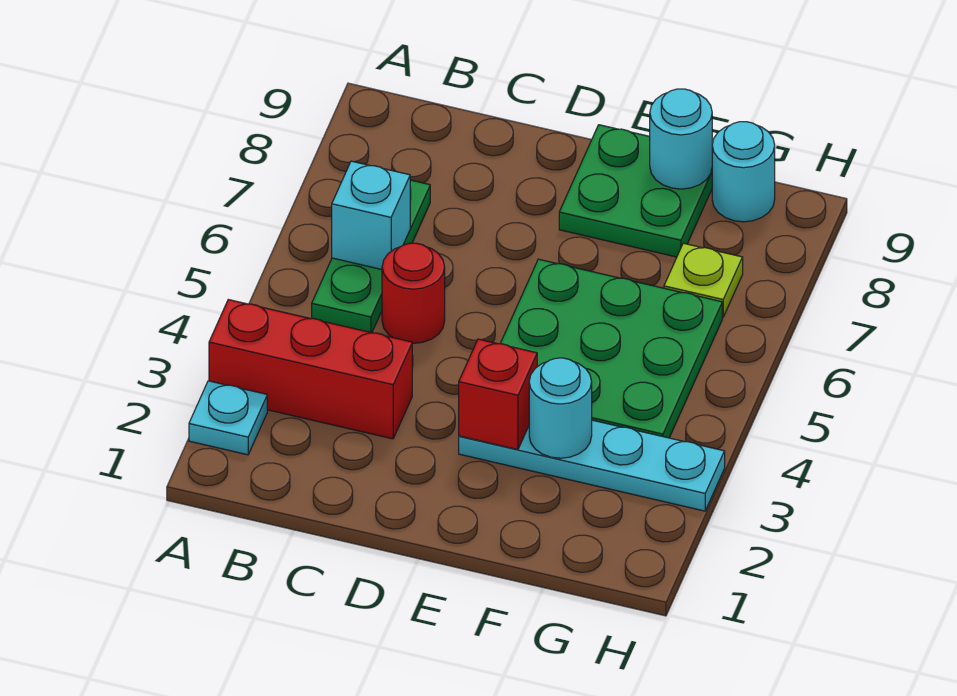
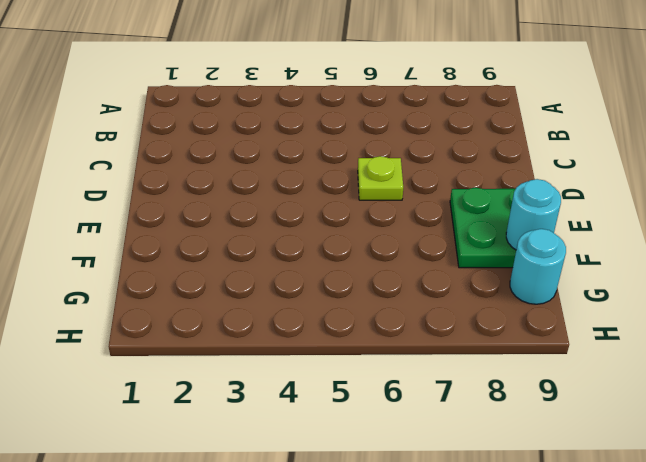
lime plate D6 level 1 -> lime plate G7 level 1
none -> cyan plate A2 level 1
none -> red brick A3:C3 level 1
none -> green plate B5:B7 level 1

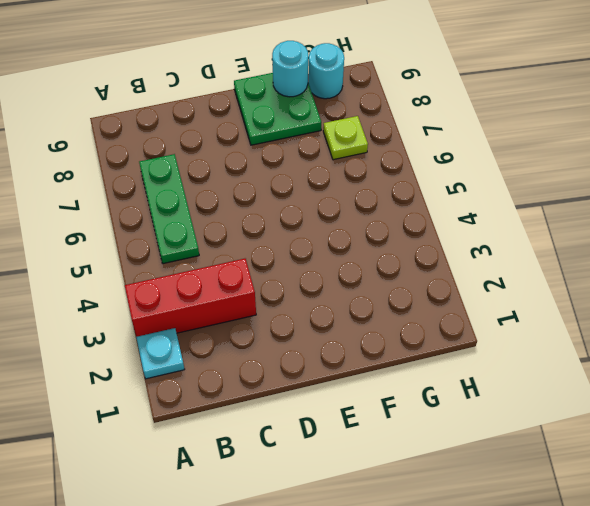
none -> red round brick C5 level 1
none -> cyan plate E3:H3 level 1
none -> green plate E4:G6 level 1

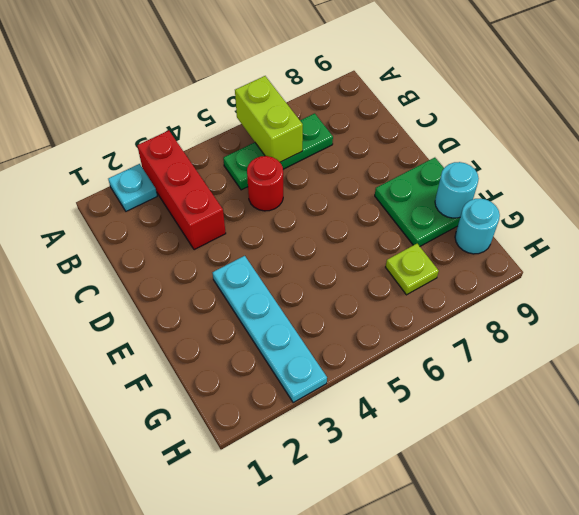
lime brick A6:B6 level 2 -> cyan brick B6 level 2
none -> green plate E4:G6 level 1
none -> red brick E3 level 2
none -> cyan round brick F3 level 2

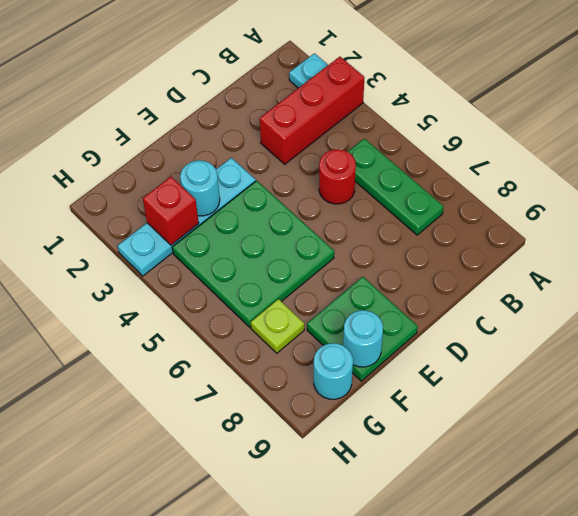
red brick G3 level 2 -> red brick E3 level 2
none -> cyan brick B6 level 2

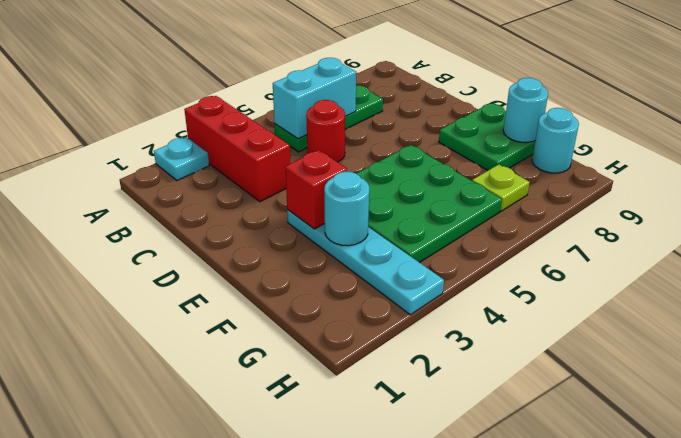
cyan brick B5:B6 level 2 -> cyan brick B6 level 2

